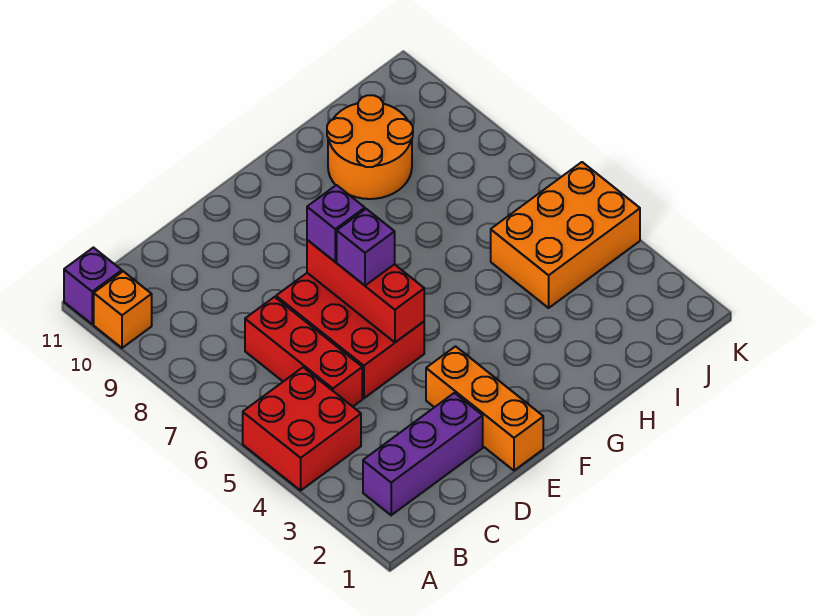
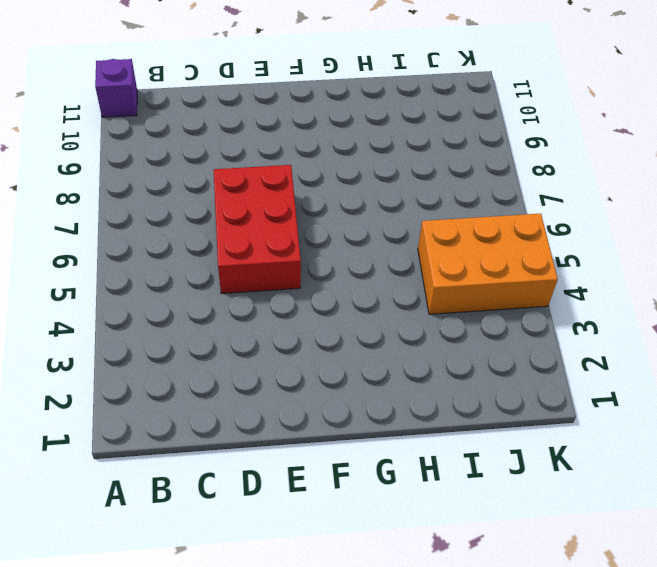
none -> red brick A4:B5 level 1
none -> orange brick A10 level 1
none -> purple brick B2:D2 level 1

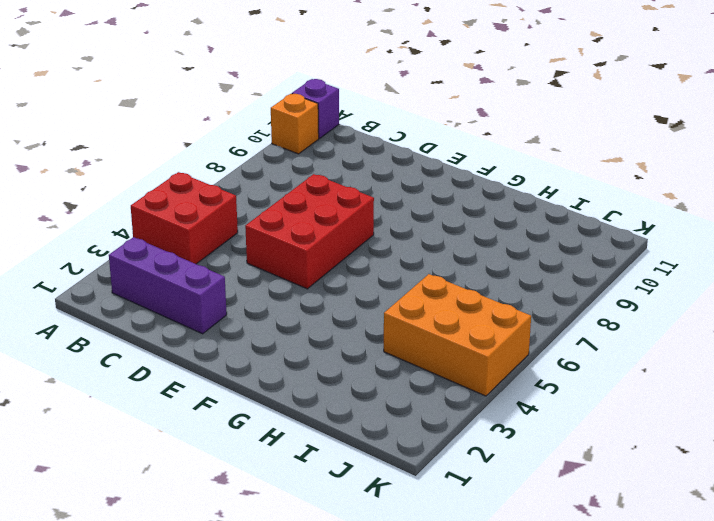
none -> red brick C5:C7 level 1
none -> orange brick E1:E3 level 1
none -> orange round brick H9:I10 level 1

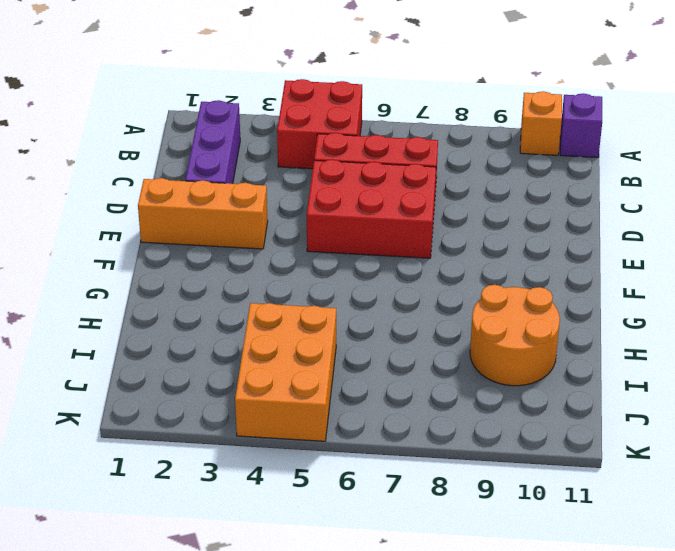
none -> red brick E5:E7 level 2
none -> purple brick E6 level 3
none -> purple brick E7 level 3

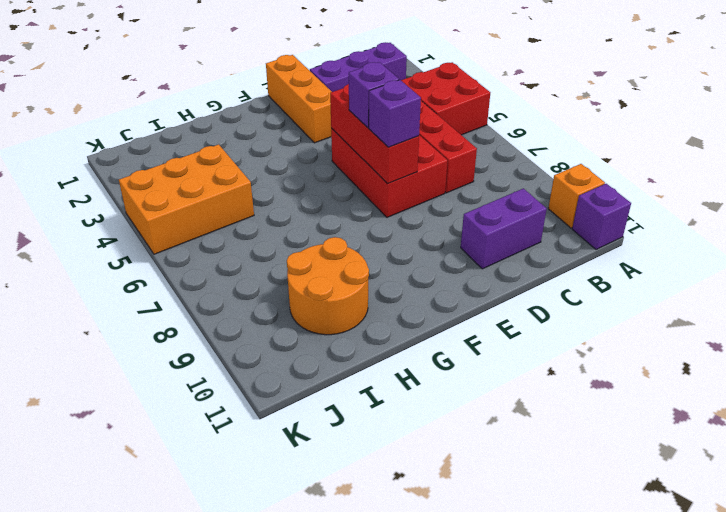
purple brick C10:D10 level 1 -> none

